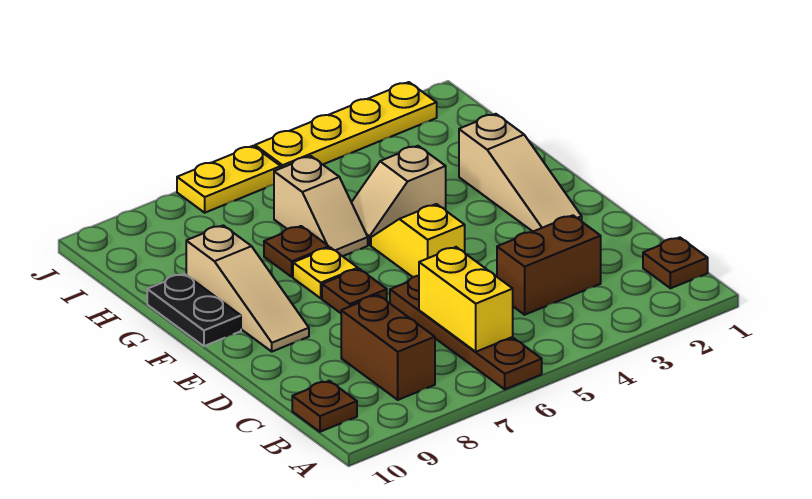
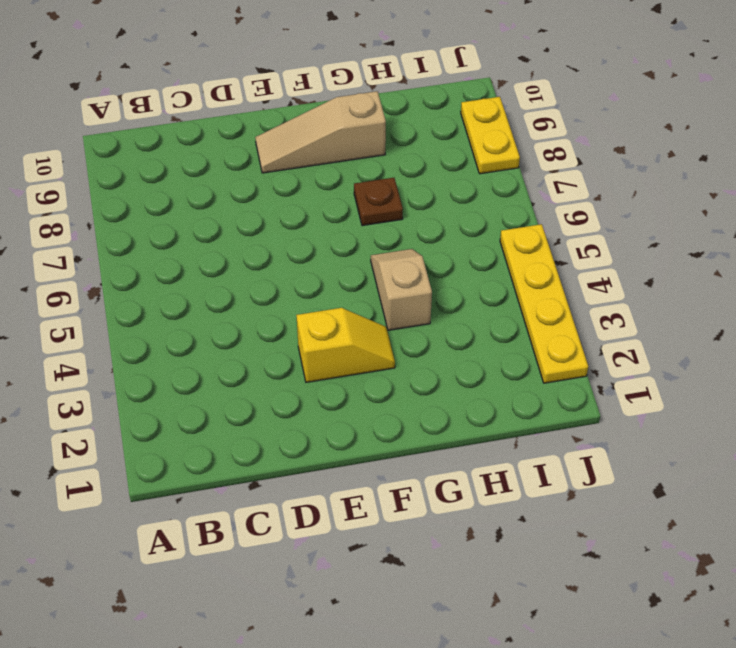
yellow slope E3:F3 level 1 top E -> yellow slope E5:F5 level 1 top E
yellow plate J8:J9 level 1 -> yellow plate J6:J7 level 1
none -> brown plate A6:D6 level 1
none -> brown plate B1 level 1
none -> brown brick B8:C8 level 1

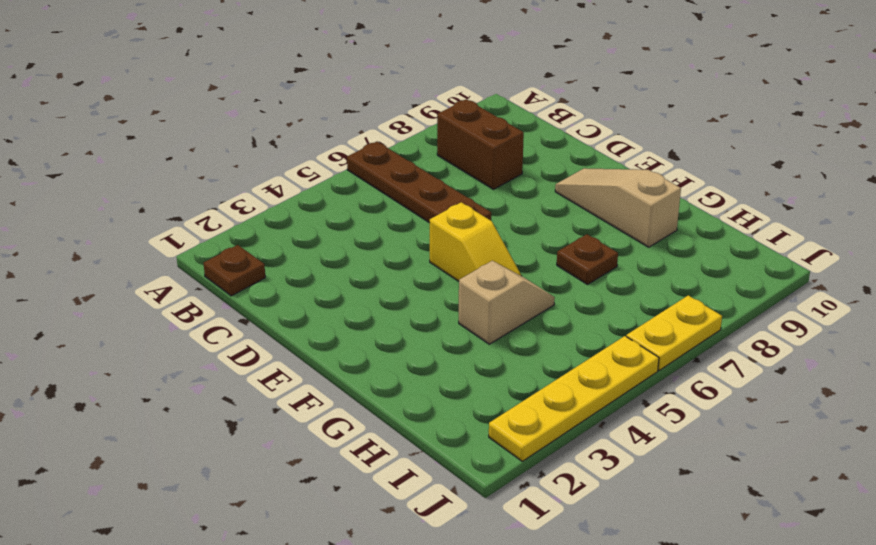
none -> brown plate B10 level 1
none -> brown brick C3:C4 level 1
none -> tan slope E2:G2 level 1 top G

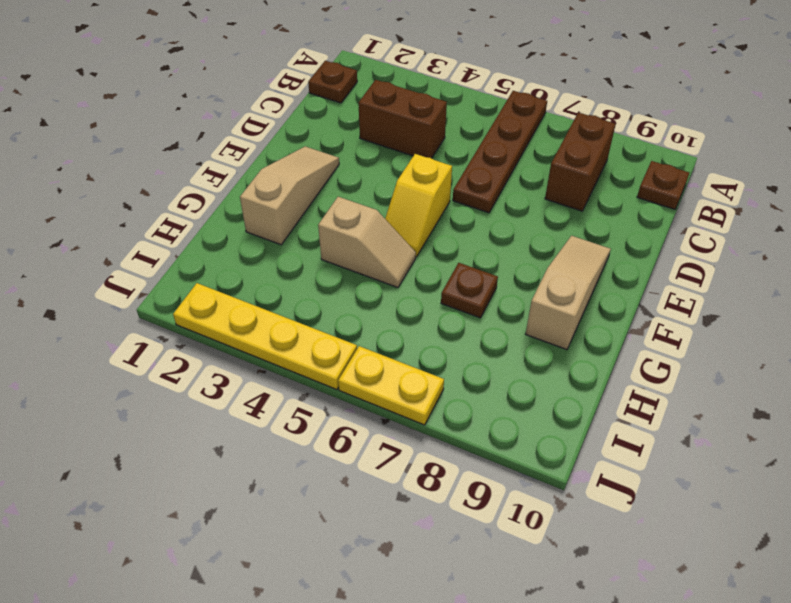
none -> brown plate E7 level 1
none -> yellow plate F7 level 1
none -> black plate F10:G10 level 1

